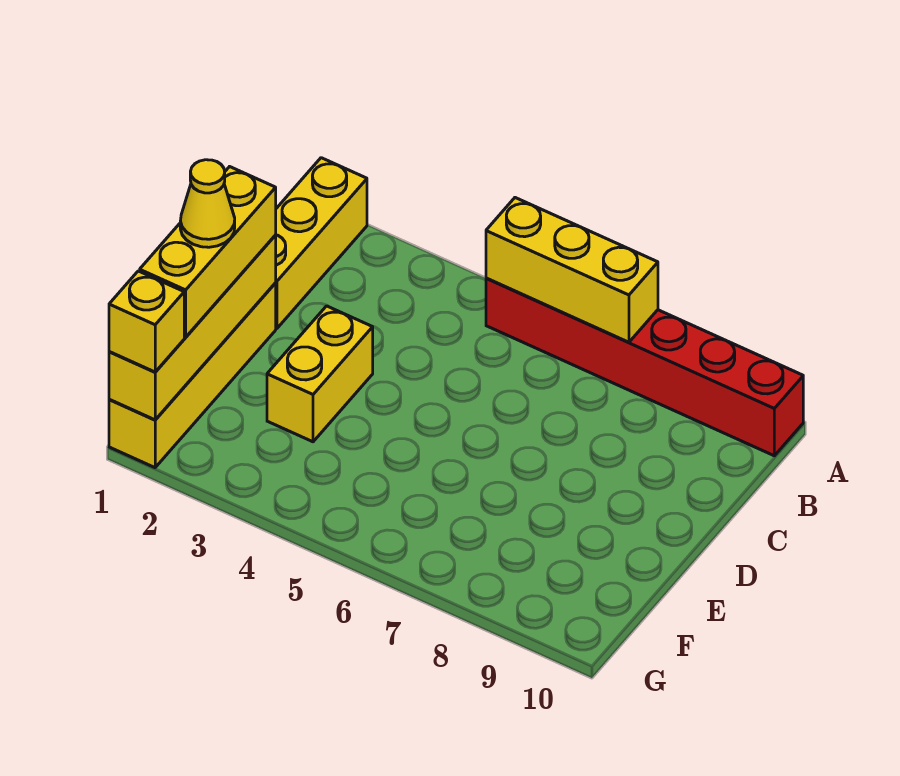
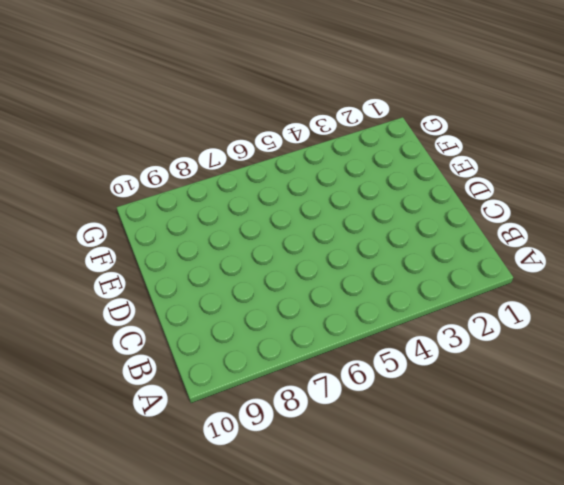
none -> yellow brick A1:C1 level 1
none -> red brick A5:A10 level 1

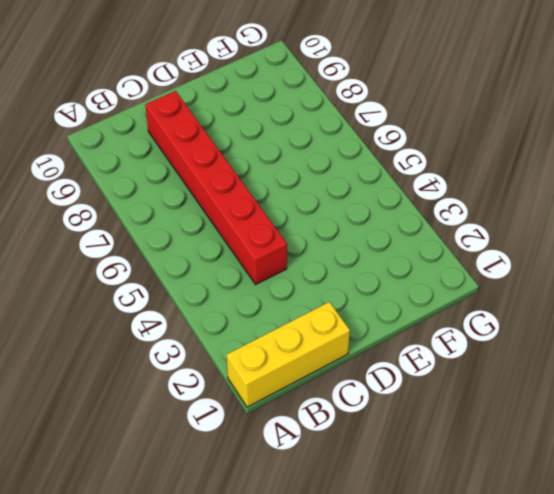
red brick C4:C9 level 1 -> red brick A5:A10 level 1
none -> yellow brick D1:G1 level 1
none -> yellow brick D3:E3 level 1

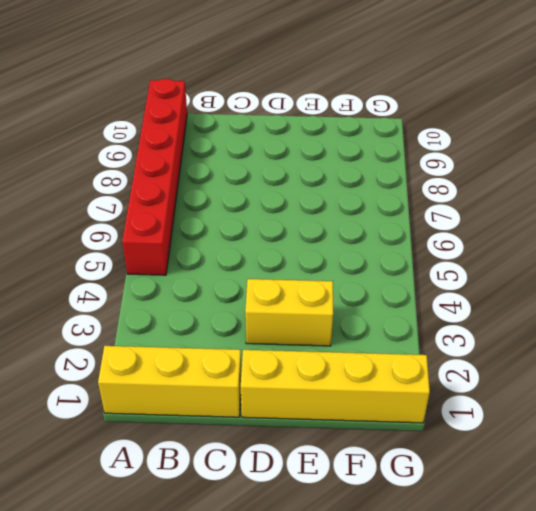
none -> yellow brick A5:A7 level 2
none -> yellow brick D1:G1 level 2

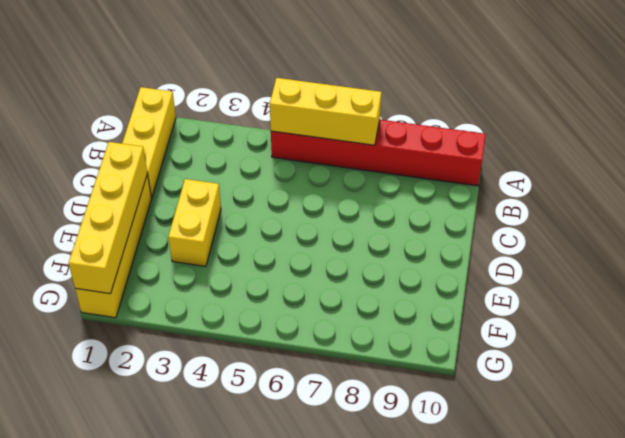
none -> yellow brick D1:F1 level 3
none -> yellow brick G1 level 3

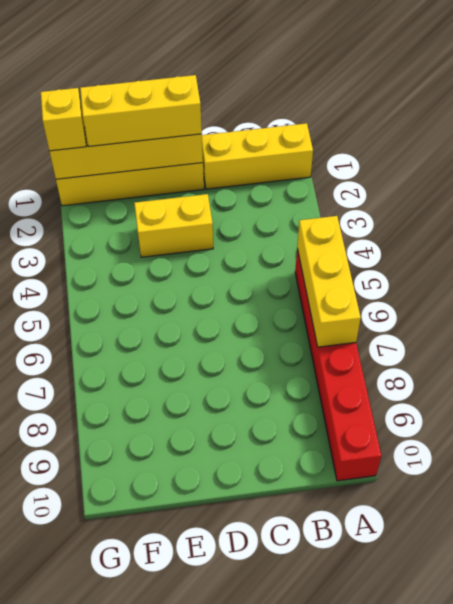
none -> yellow cone E1 level 4

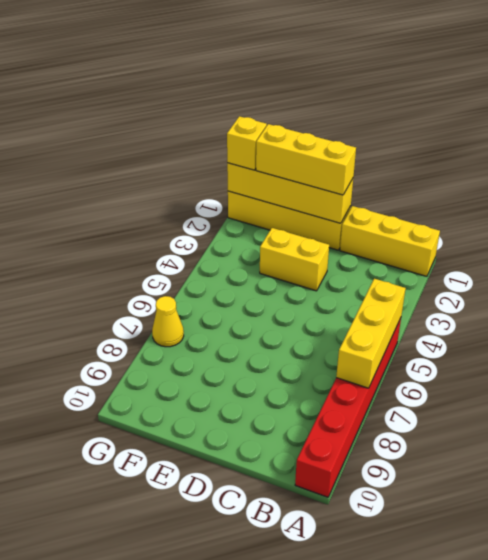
yellow cone G7 level 1 -> yellow cone E1 level 4

